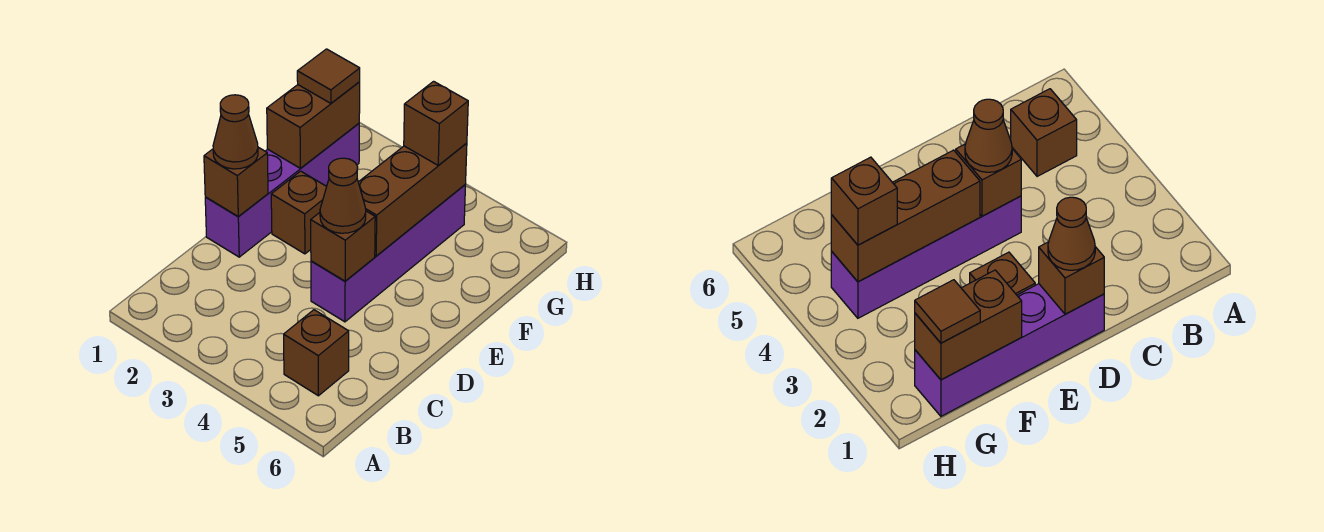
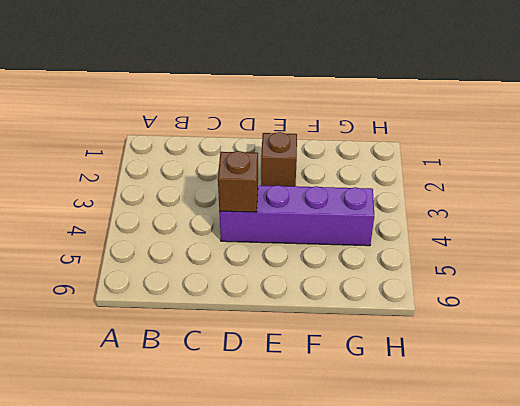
none -> brown brick B5 level 1
none -> purple brick D1:G1 level 1
none -> brown brick D1 level 2

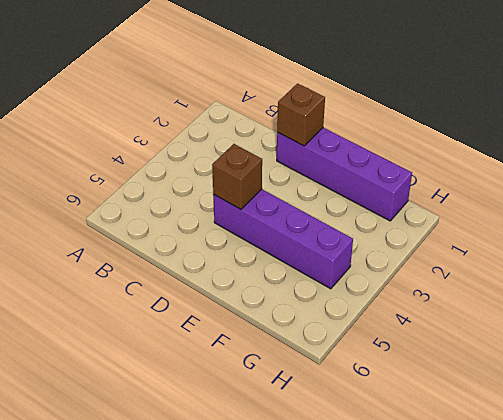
none -> brown brick B5 level 1
none -> brown brick E2 level 1
none -> brown brick E4:G4 level 2

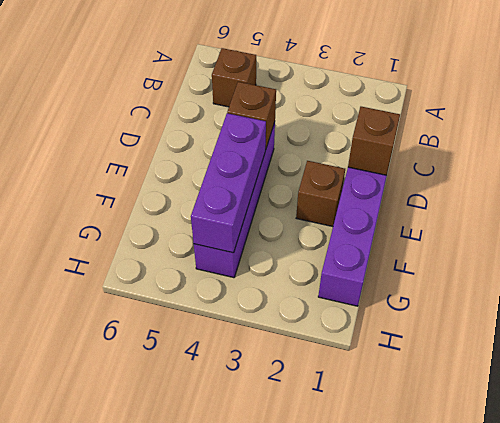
purple brick E4:G4 level 2 -> brown brick E4:G4 level 2
none -> brown brick F1:G1 level 2
none -> brown cone D1 level 3
none -> brown cone D4 level 3

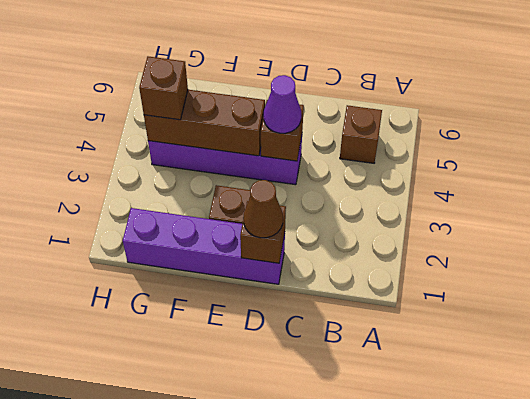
purple cone D4 level 3 -> brown cone D4 level 3
none -> brown brick F1:G1 level 2
none -> brown tile G1 level 3

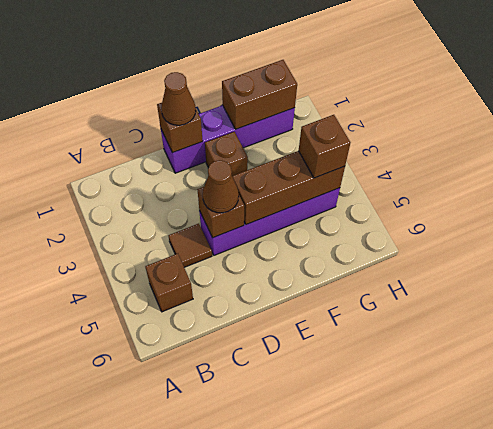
brown tile C4 level 1 -> brown tile G1 level 3

